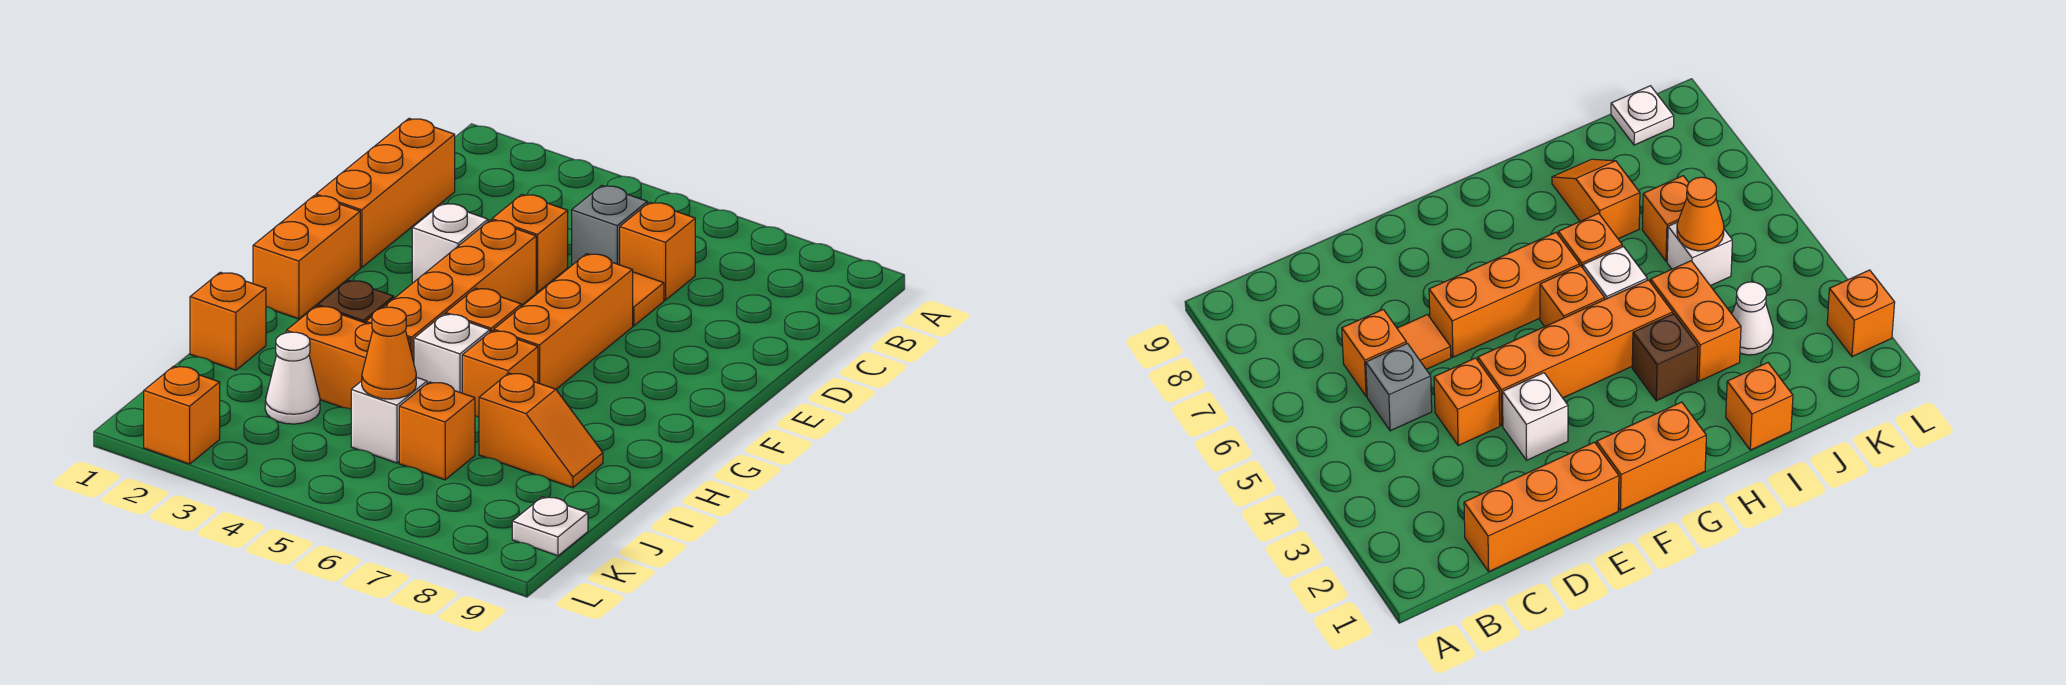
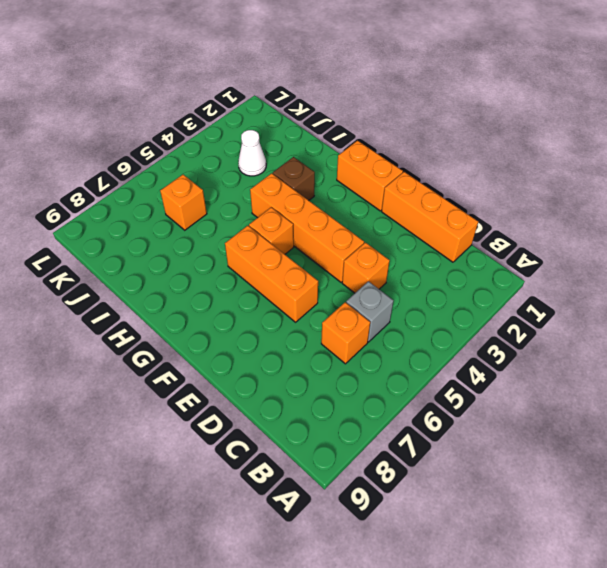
none -> orange tile D6 level 1
none -> white brick E3 level 1
none -> white brick H5 level 1

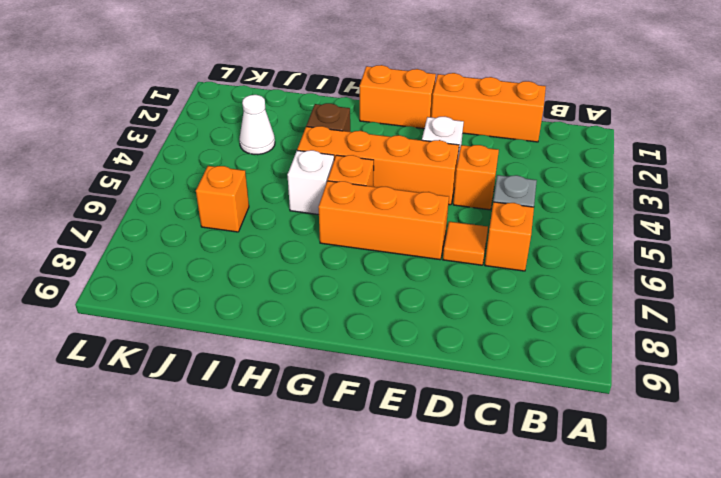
none -> orange brick H6 level 1
none -> orange brick I1 level 1
none -> orange brick I3:I4 level 1

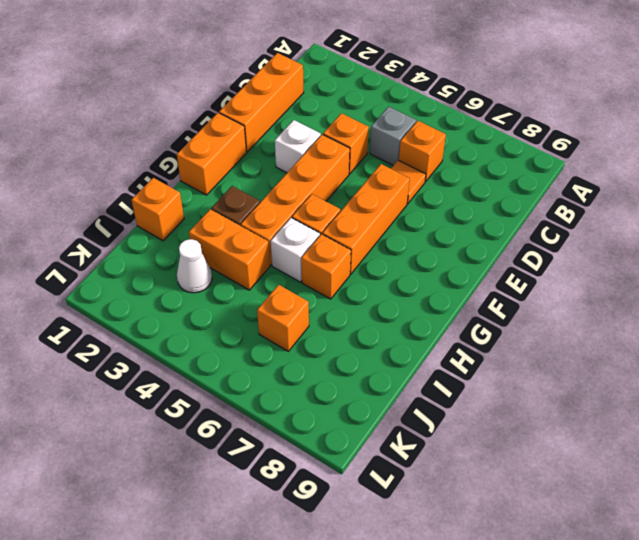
none -> orange slope I7:I8 level 1 top 7
none -> white brick J5 level 1
none -> white plate K9 level 1

